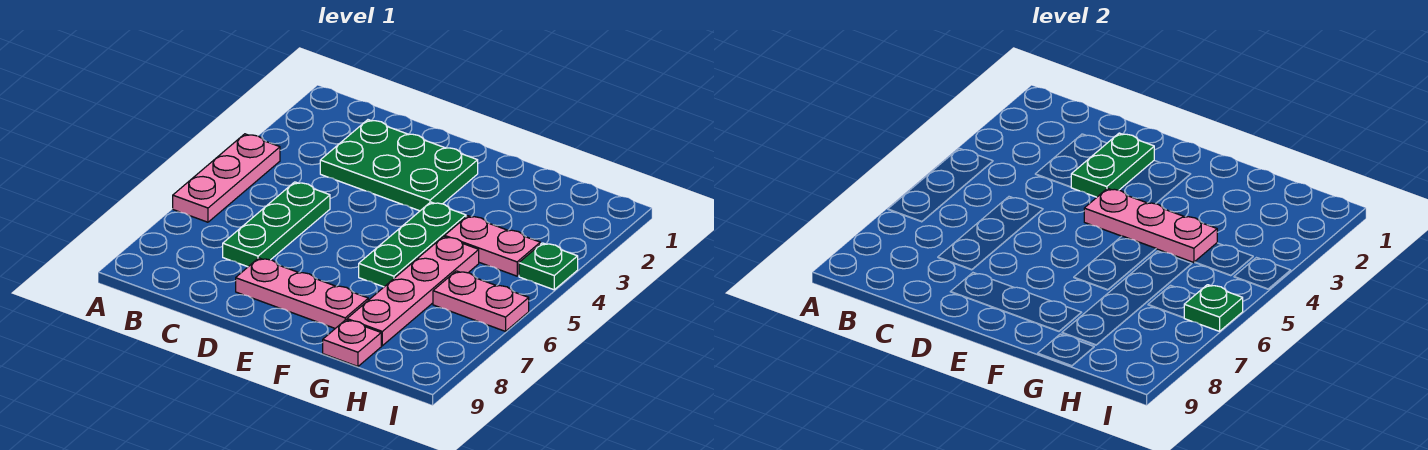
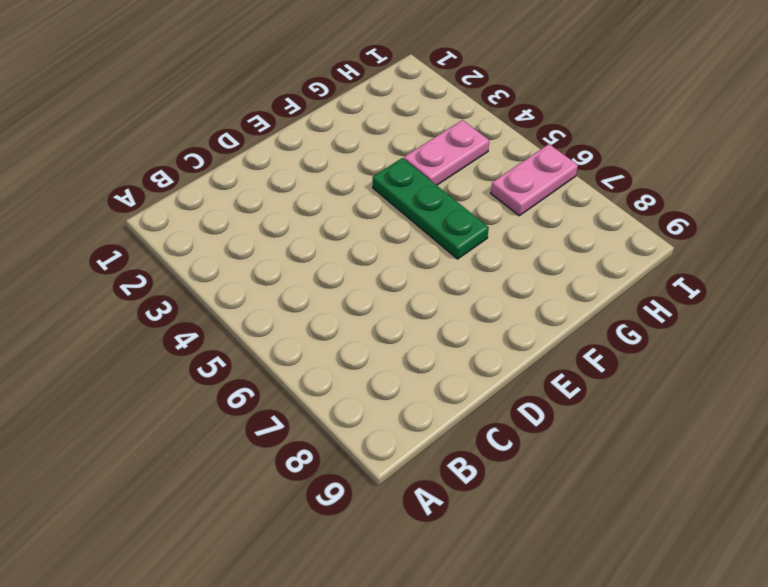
none -> pink plate A4:A6 level 1
none -> green plate C2:E3 level 1
none -> green plate C5:C7 level 1

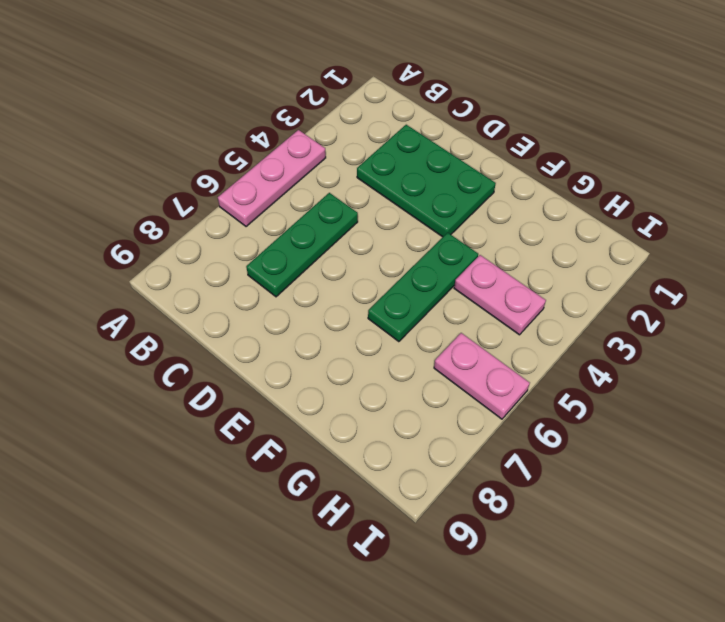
none -> pink plate D8:F8 level 1
none -> pink plate G5:G8 level 1
none -> pink plate G9 level 1

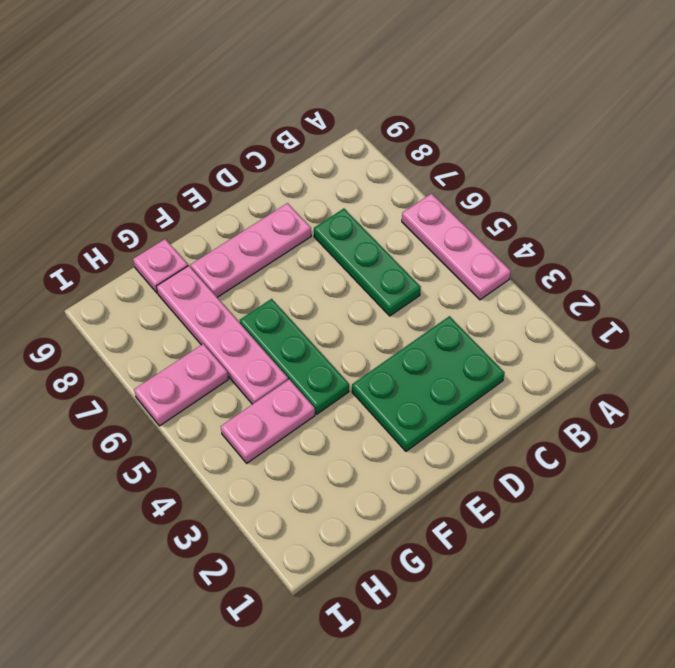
none -> green plate I4 level 1
none -> green plate D2:D3 level 2
none -> pink plate E4:G4 level 2

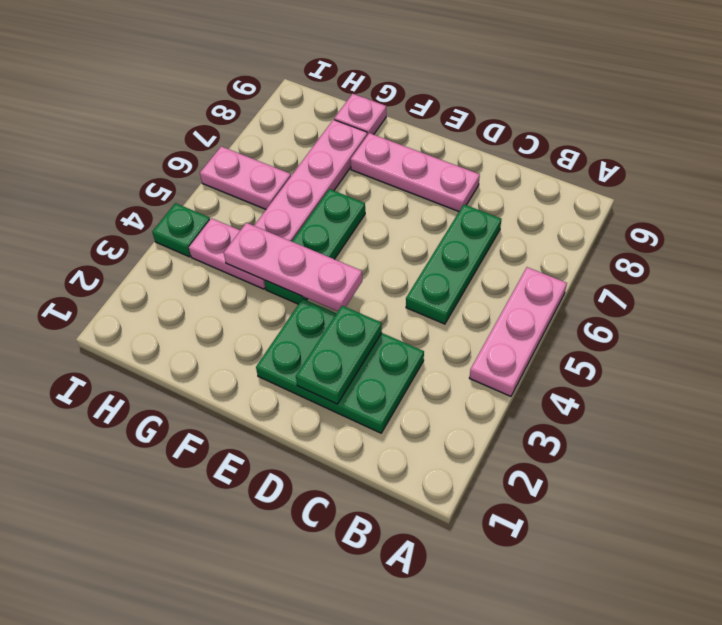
none -> green plate I6 level 2

